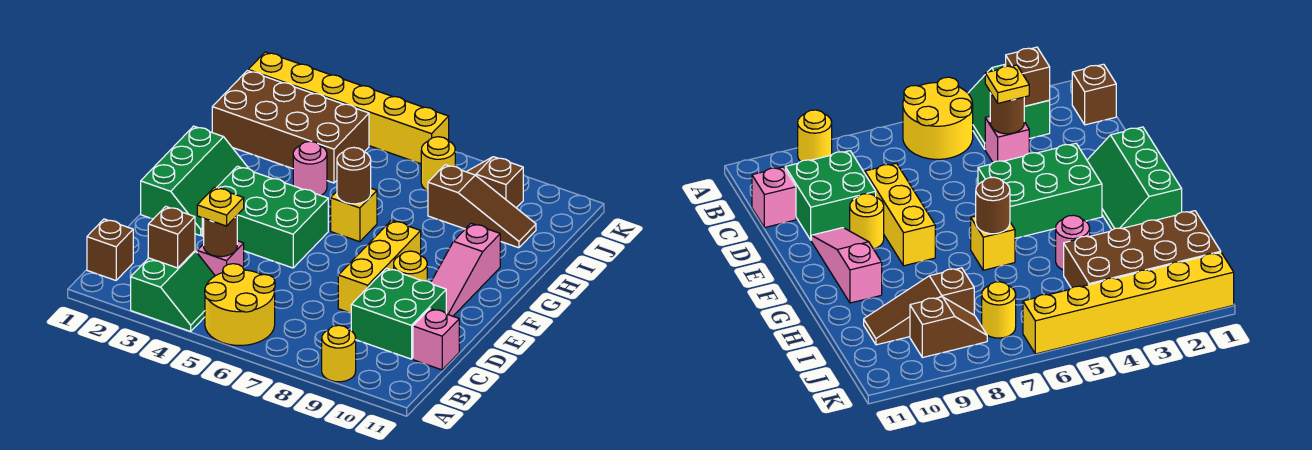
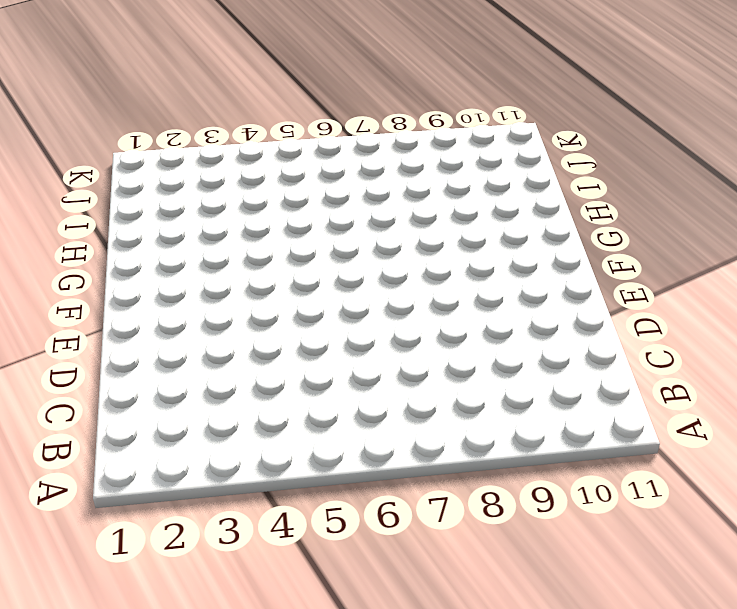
none -> green slope A3:B4 level 1 top 3
none -> yellow round brick A5:B6 level 1
none -> yellow round brick A9 level 1

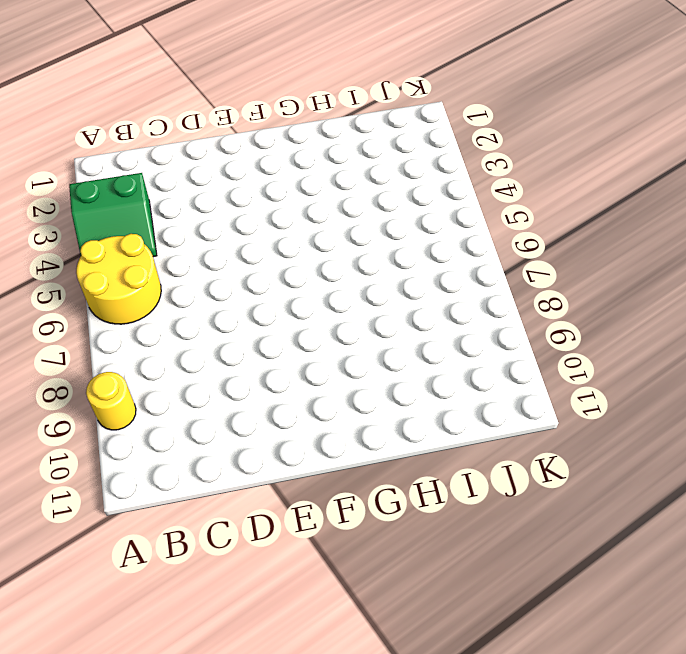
none -> brown brick B1 level 1
none -> pink brick C4 level 1
none -> green brick C9:D10 level 1

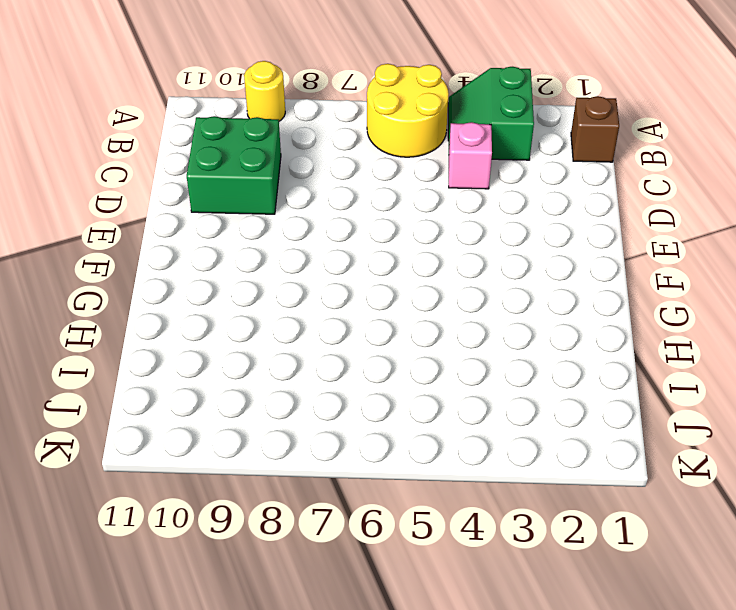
none -> pink brick C11 level 1
none -> yellow brick D8:F8 level 1
none -> green slope E1:G2 level 1 top 1

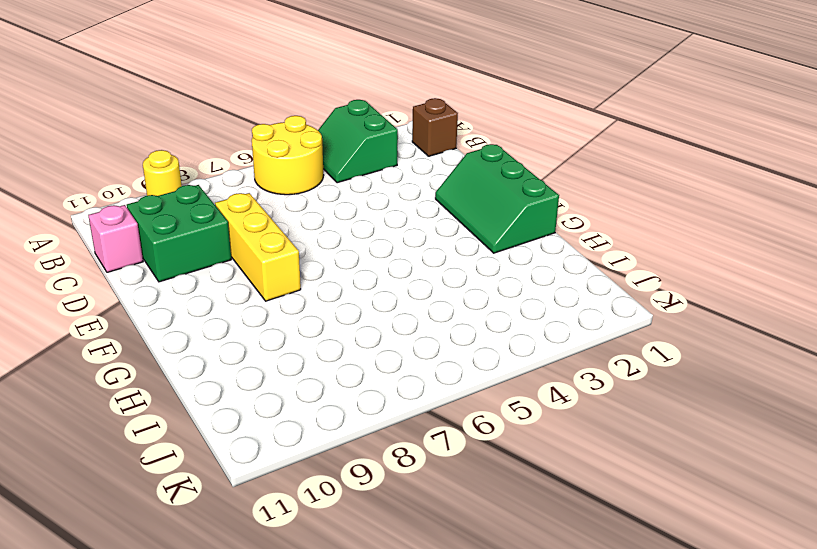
none -> pink brick C4 level 1
none -> green brick E3:F5 level 1
none -> yellow round brick E9 level 1

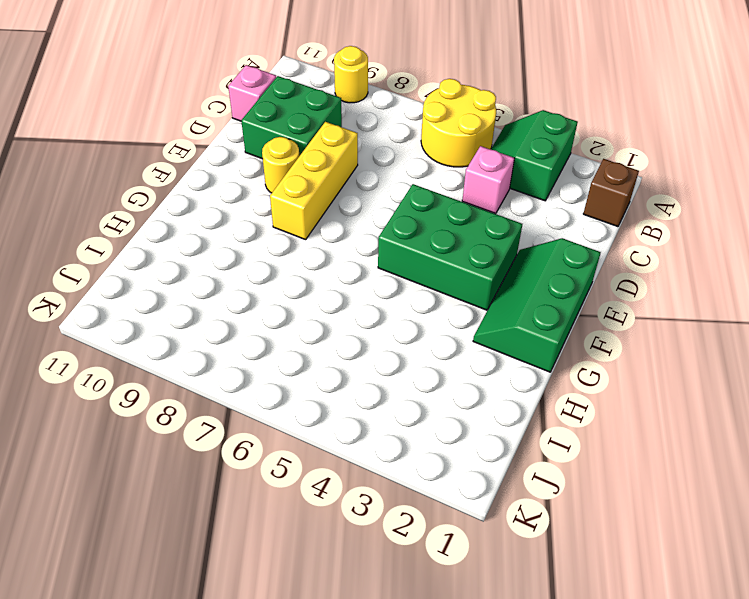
none -> pink slope E10:G10 level 1 top G
none -> yellow brick G6 level 1
none -> pink round brick H4 level 1

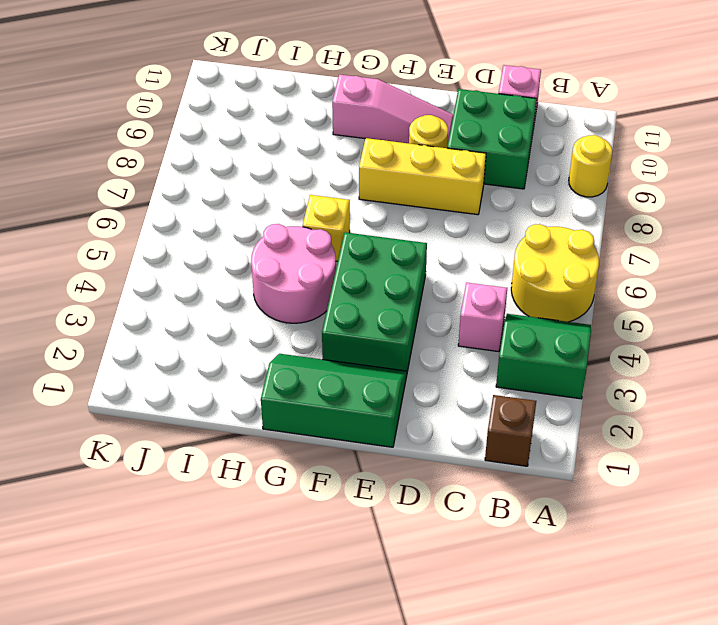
pink round brick G4:H5 level 1 -> pink round brick H4 level 1
none -> brown brick I1:J4 level 1
none -> brown slope I8:I10 level 1 top 8
none -> yellow round brick J7 level 1

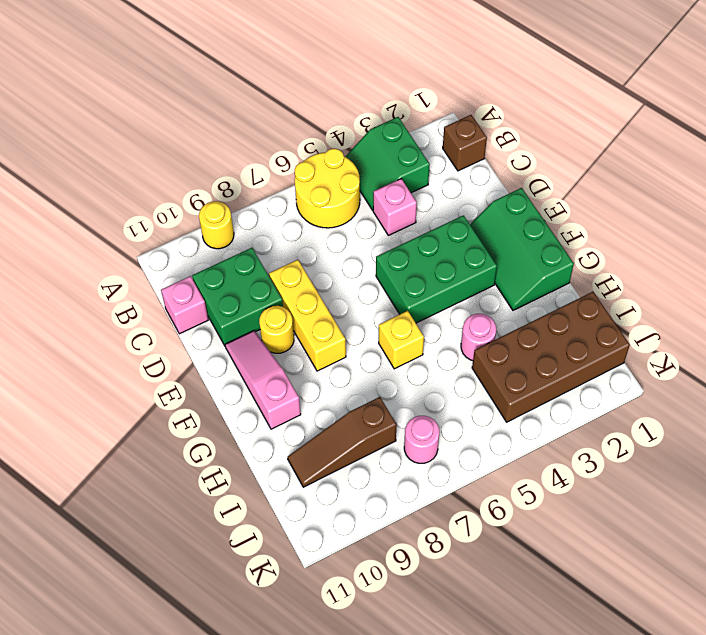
pink round brick J7 level 1 -> yellow round brick J7 level 1
none -> brown slope J8:J9 level 1 top 9
none -> yellow brick K1:K6 level 1
none -> brown brick B3 level 2

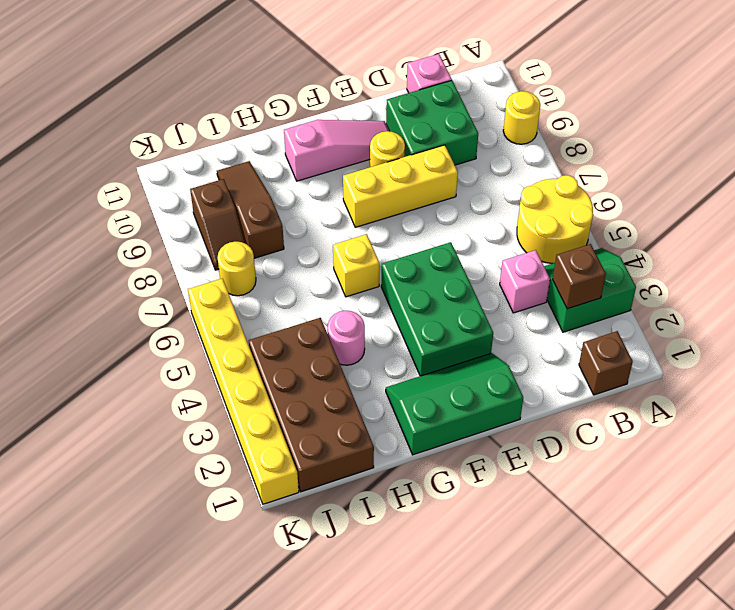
none -> brown round brick C4 level 2
none -> brown round brick G6 level 2
none -> yellow plate C4 level 3

